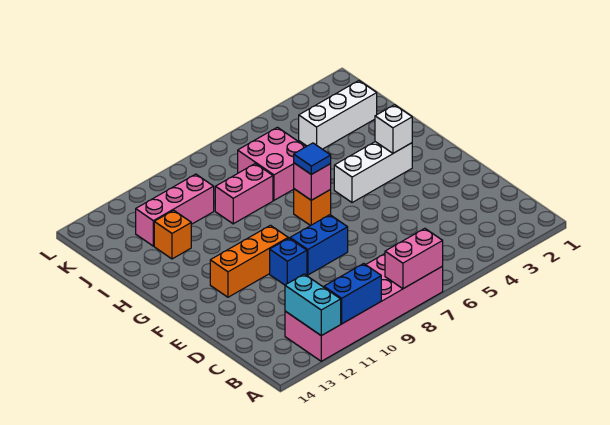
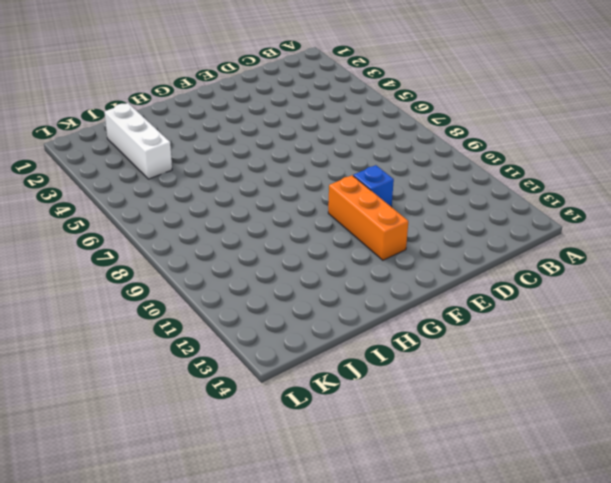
none -> pink brick A7:B12 level 1
none -> blue brick E8:E9 level 1
none -> white brick G3:G5 level 1

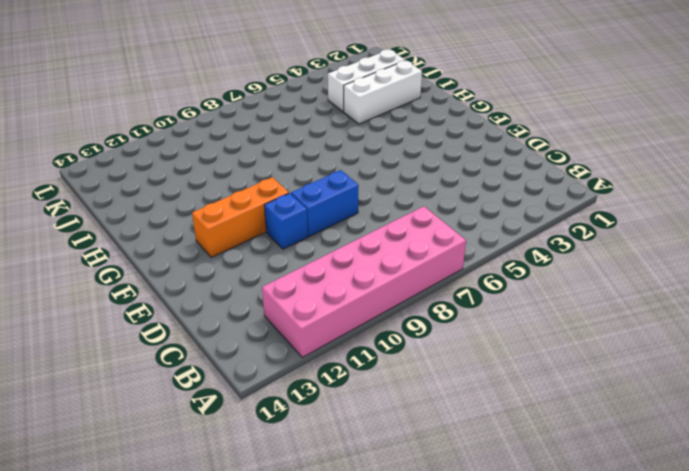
white brick I2:I4 level 1 -> white brick G3:G5 level 1
none -> orange brick G7 level 1
none -> pink brick I6:J7 level 1
none -> pink brick I8:I9 level 1

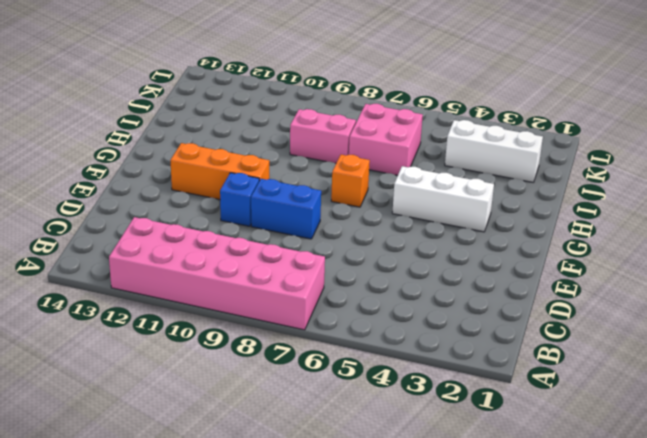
none -> orange brick I12 level 1
none -> pink brick J10:J12 level 1
none -> pink brick A7:A8 level 2

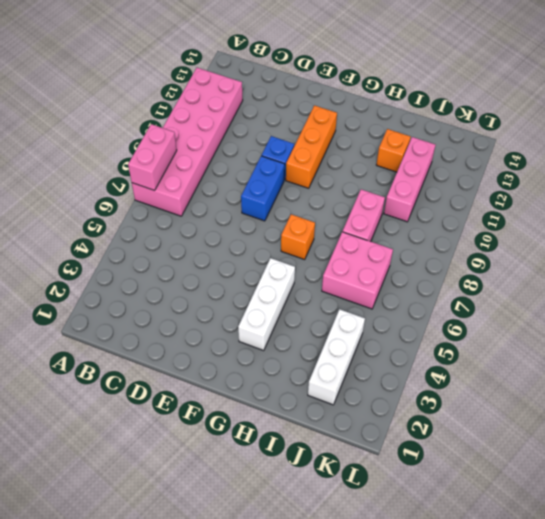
none -> blue brick A10:A11 level 2
none -> cyan brick A12:B12 level 2
none -> white brick G3 level 2

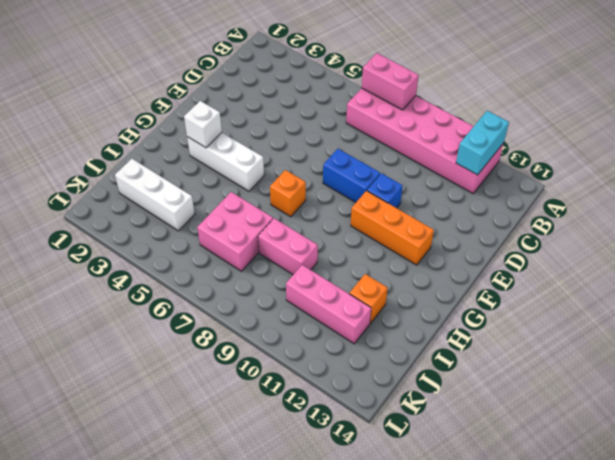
none -> blue brick A10:A11 level 2
none -> pink brick G7 level 2
none -> blue tile G7 level 3

